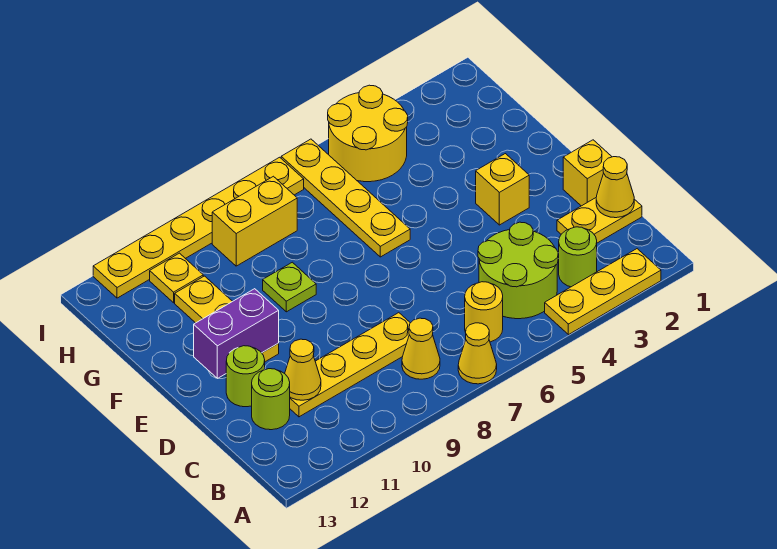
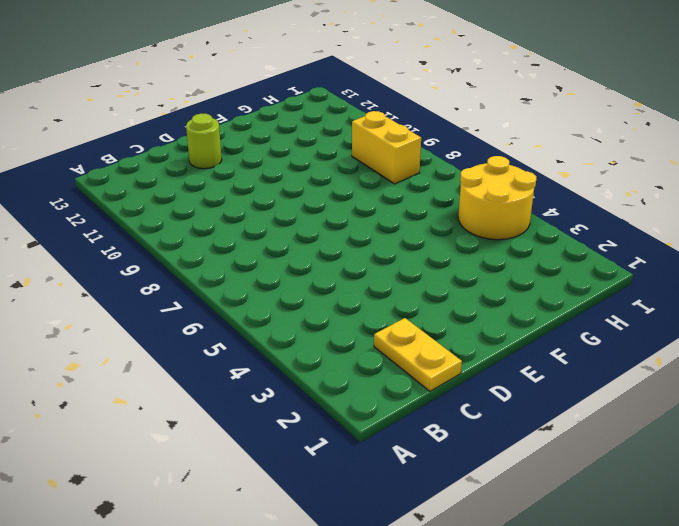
none -> yellow plate A2:A4 level 1
none -> yellow cone A7 level 1
none -> lime round brick B3 level 1

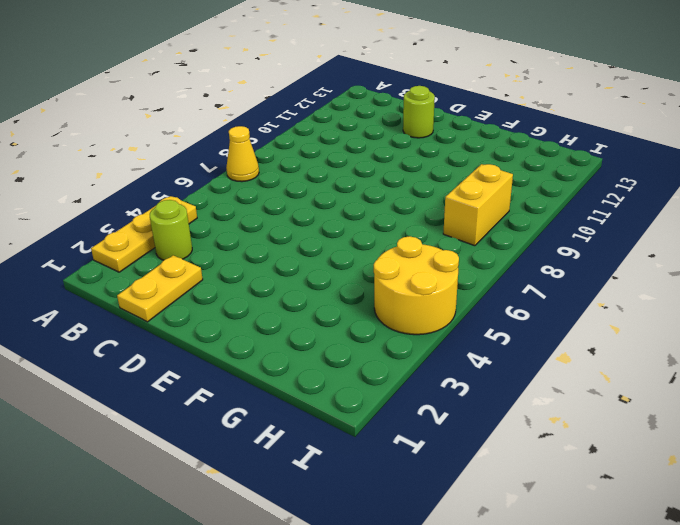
none -> lime round brick B4:C5 level 1
none -> yellow round brick B6 level 1
none -> yellow cone B8 level 1

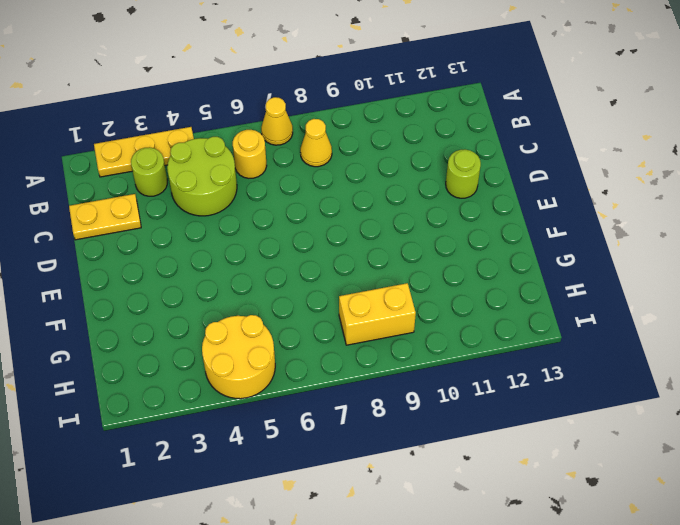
none -> yellow plate C8:C11 level 1
none -> lime round brick C12 level 1
none -> yellow brick D1 level 1

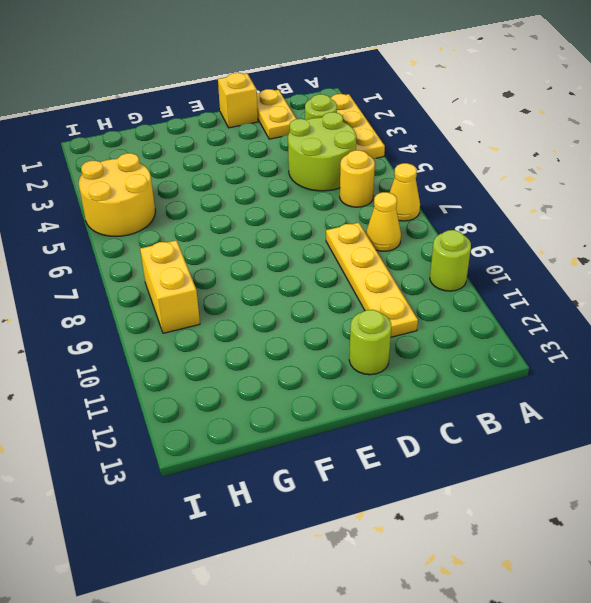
lime round brick A10 level 1 -> lime round brick C12 level 1
none -> yellow brick E3 level 1
none -> yellow plate E11:G11 level 1
none -> yellow plate F6:I6 level 1

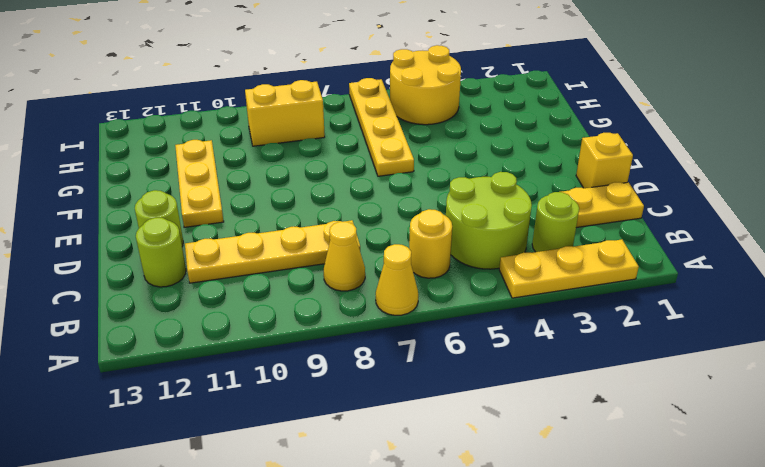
none -> yellow brick E3 level 1
none -> lime plate F9 level 1
none -> yellow plate H11 level 1

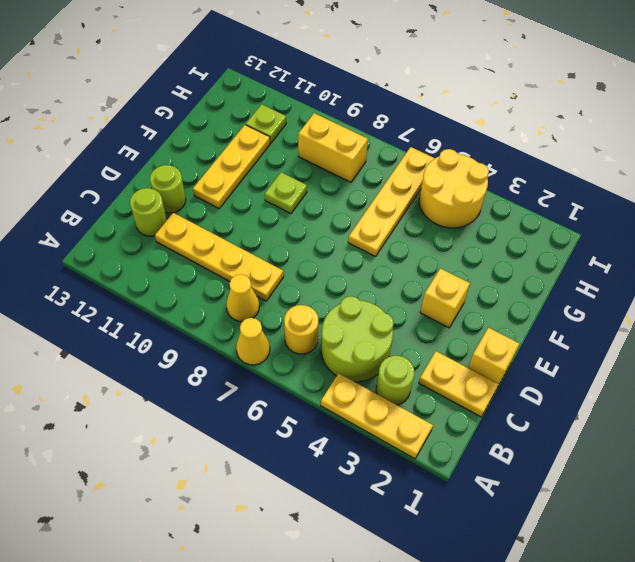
lime plate H11 level 1 -> yellow plate H11 level 1
none -> yellow plate I7:I12 level 1
none -> yellow cone C1 level 2
none -> yellow cone C11 level 2

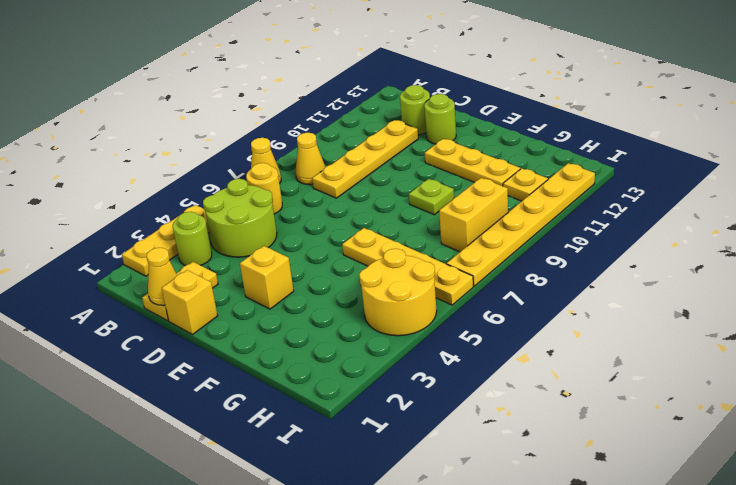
none -> yellow cone C11 level 2
none -> purple brick E11:E12 level 2

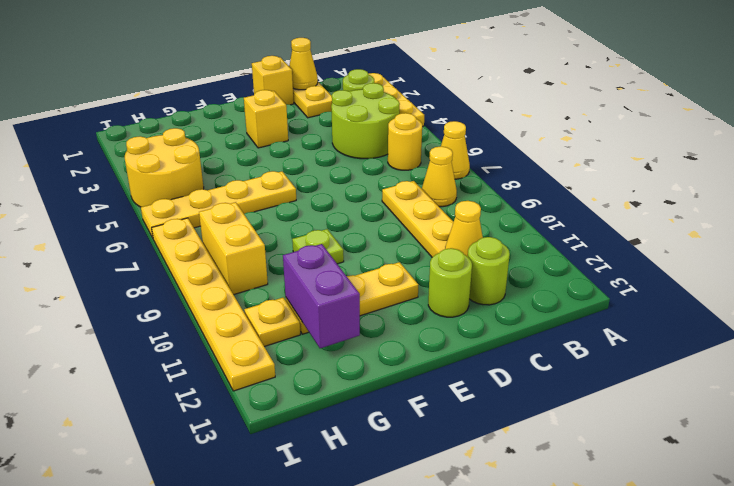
purple brick G11:G12 level 2 -> purple brick E11:E12 level 2

